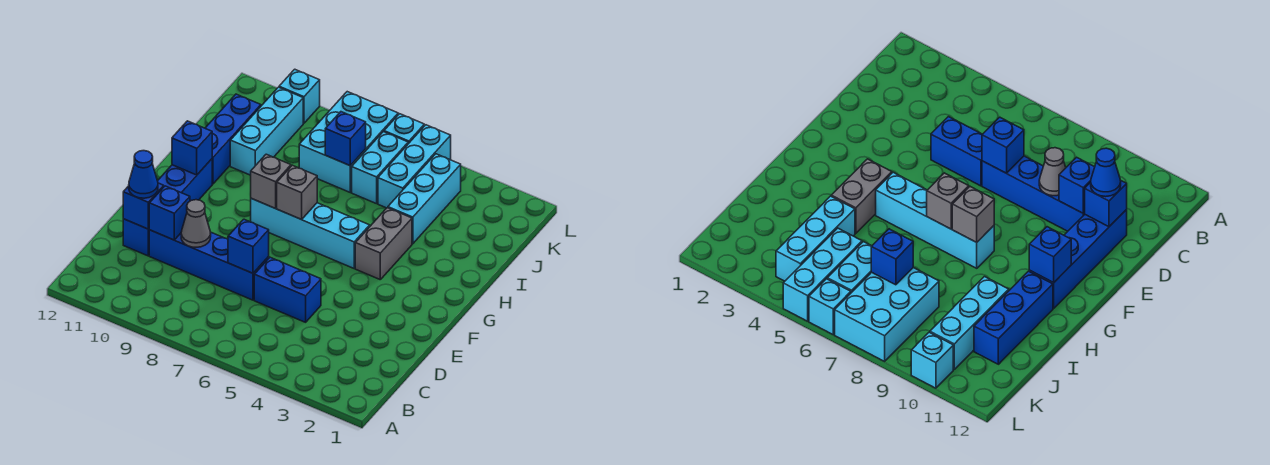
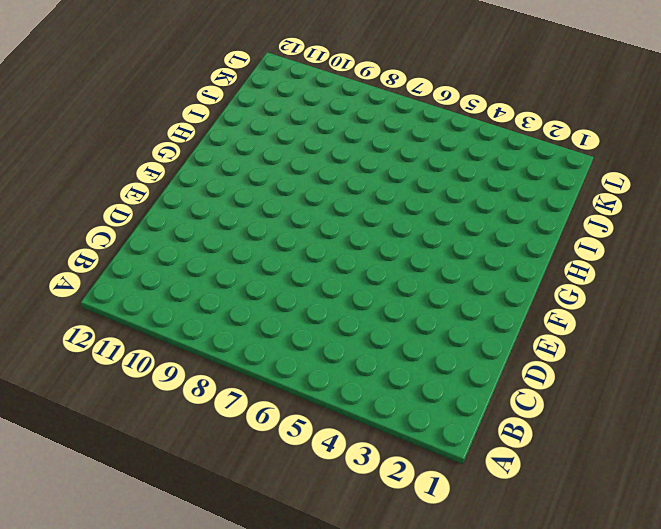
none -> blue brick D5:D6 level 1
none -> blue brick D7:D10 level 1
none -> blue brick D11:G11 level 1

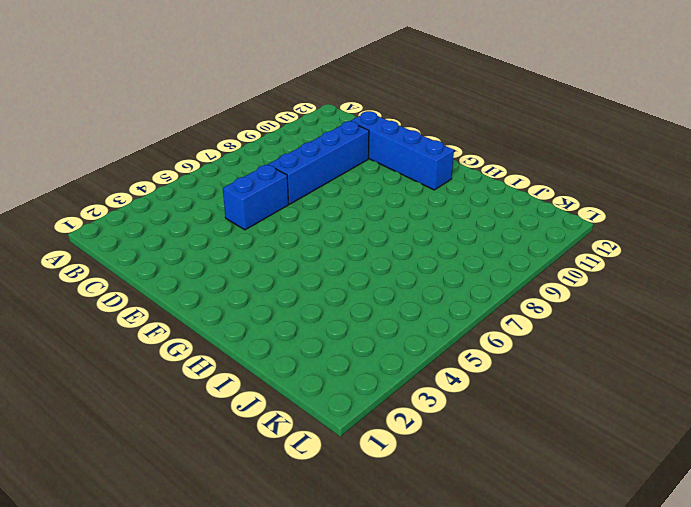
none -> grey brick G4:H4 level 1
none -> cyan brick G5:G8 level 1
none -> blue brick H11:J11 level 1

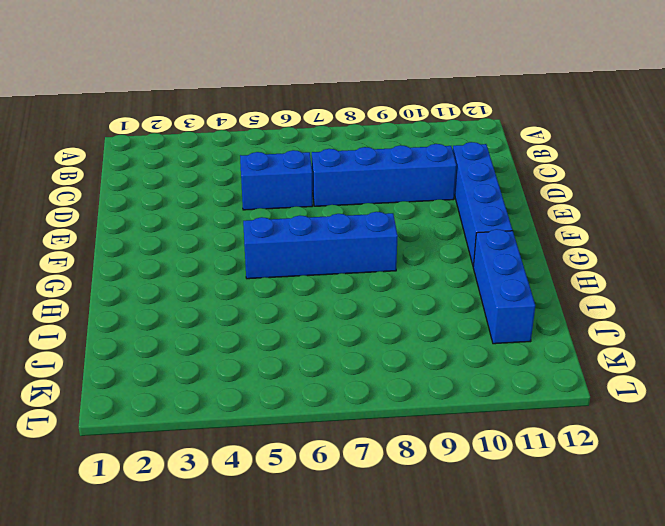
blue brick G5:G8 level 1 -> cyan brick G5:G8 level 1
none -> grey brick G4:H4 level 1
none -> cyan brick I4:K4 level 1
none -> cyan brick I10:K10 level 1

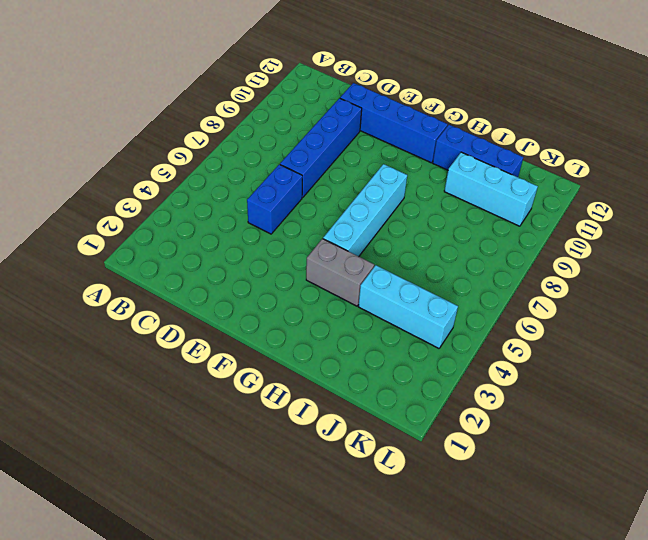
none -> cyan brick J5:L5 level 1
none -> cyan brick J6:K6 level 1
none -> cyan brick J7:L8 level 1

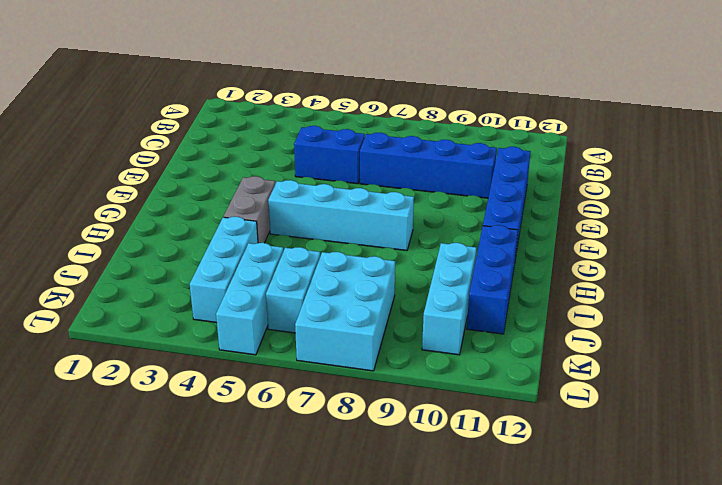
none -> cyan brick L6 level 1
none -> cyan brick L10 level 1
none -> blue brick D7 level 2

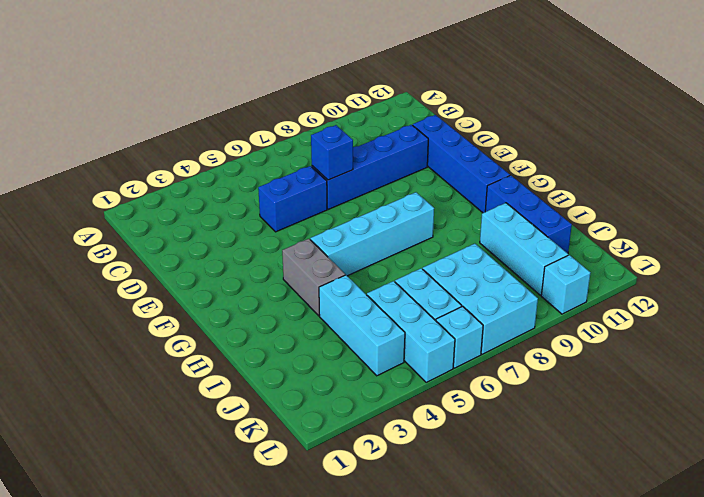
none -> grey cone D9 level 2
none -> blue brick D10 level 2
none -> blue brick D11 level 2

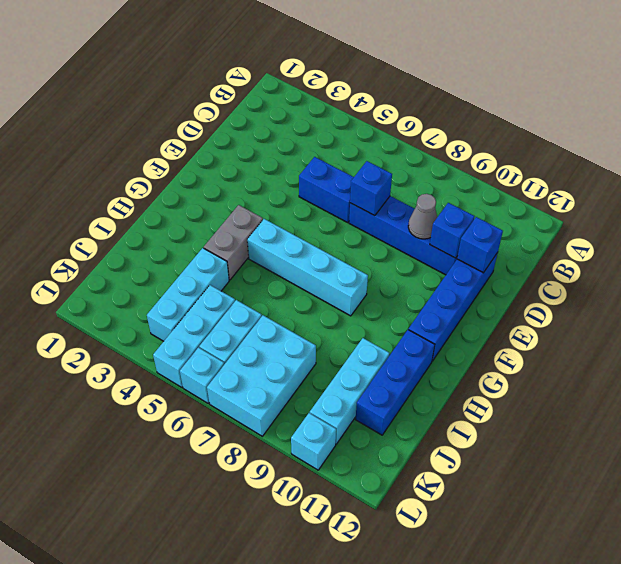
none -> grey brick G7 level 2
none -> grey brick G8 level 2
none -> blue brick G11 level 2

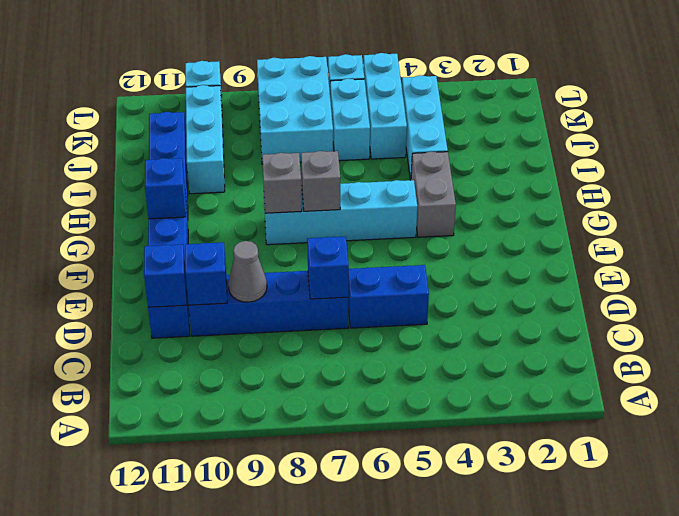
none -> blue brick J7 level 2
none -> blue cone D11 level 3

